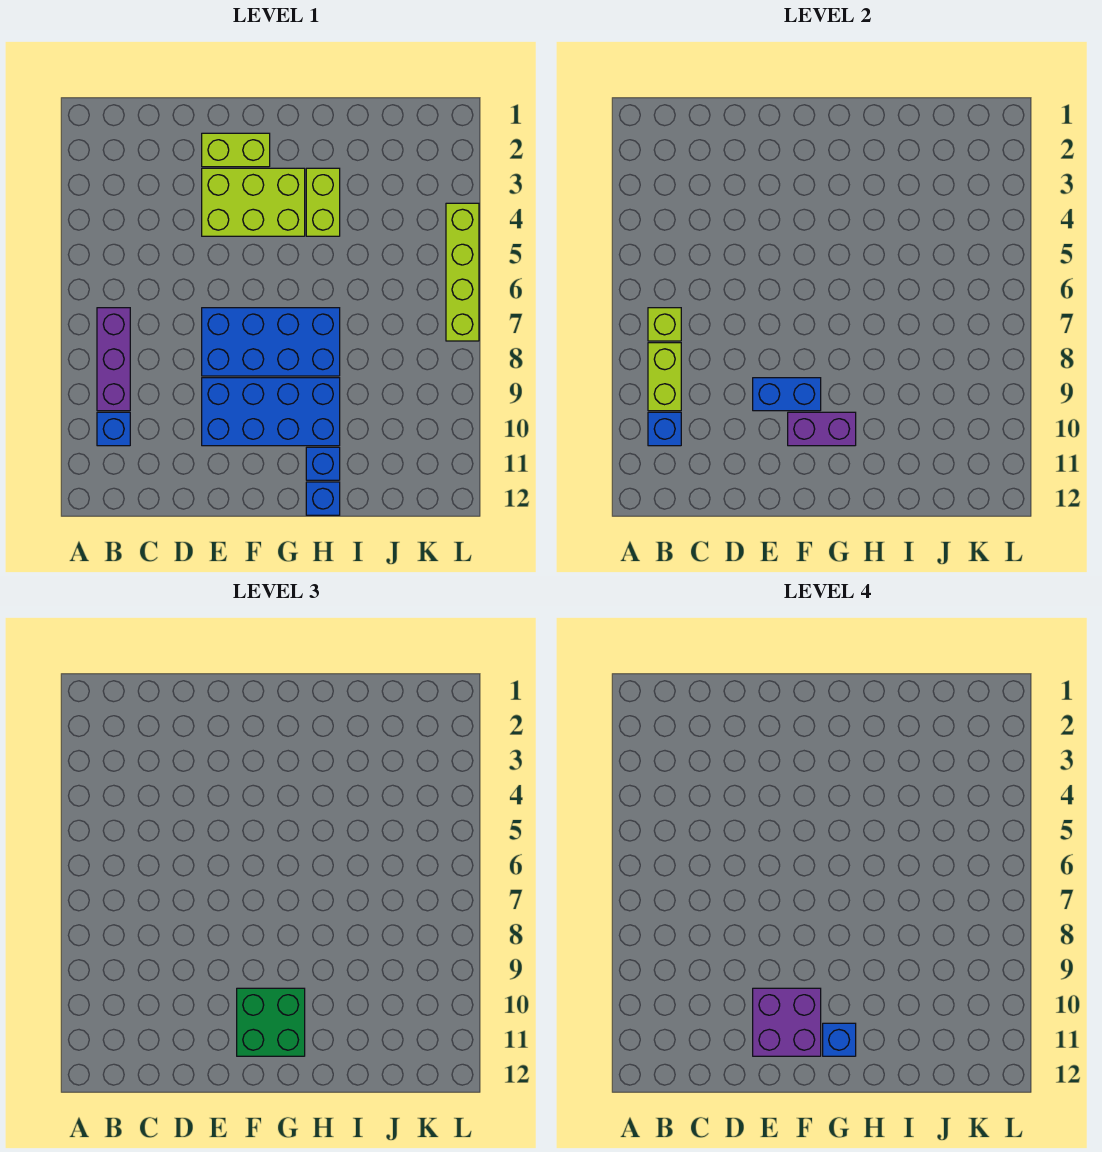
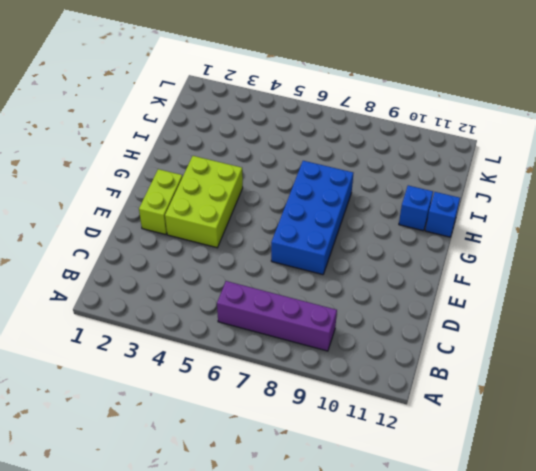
purple brick B6:B9 level 1 -> purple brick B7:B9 level 1
none -> blue brick B10 level 1
none -> blue brick E9:H10 level 1
none -> lime brick H3:H4 level 1

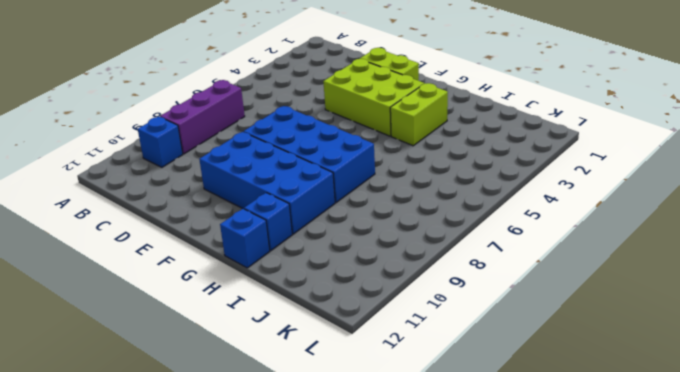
none -> lime brick L4:L7 level 1
none -> lime brick B7 level 2
none -> lime brick B8:B9 level 2

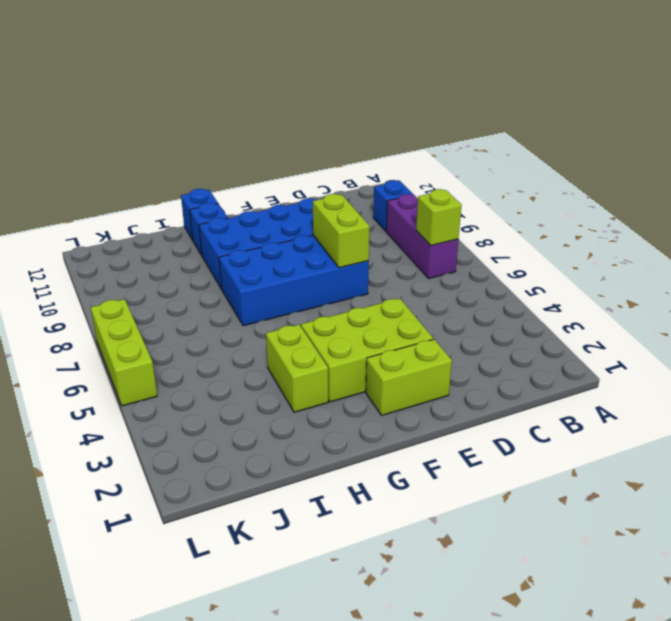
lime brick E7:E8 level 2 -> lime brick B8:B9 level 2
lime brick L5:L7 level 1 -> lime brick L4:L7 level 1
none -> blue brick B10 level 2
none -> blue brick E9:F9 level 2
none -> purple brick F10:G10 level 2

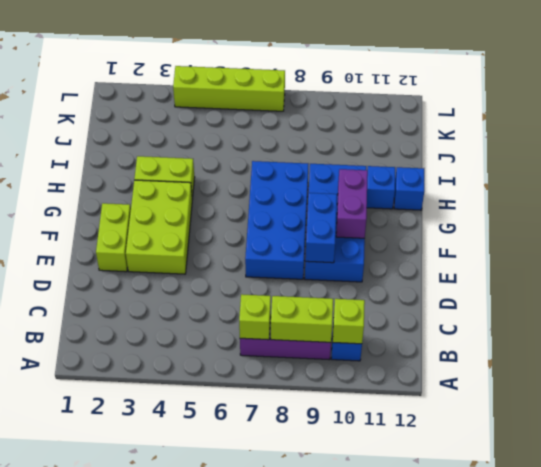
lime brick B10 level 2 -> blue brick B10 level 2
none -> green brick F10:G11 level 3
none -> purple brick E10:F11 level 4
none -> blue brick G11 level 4

